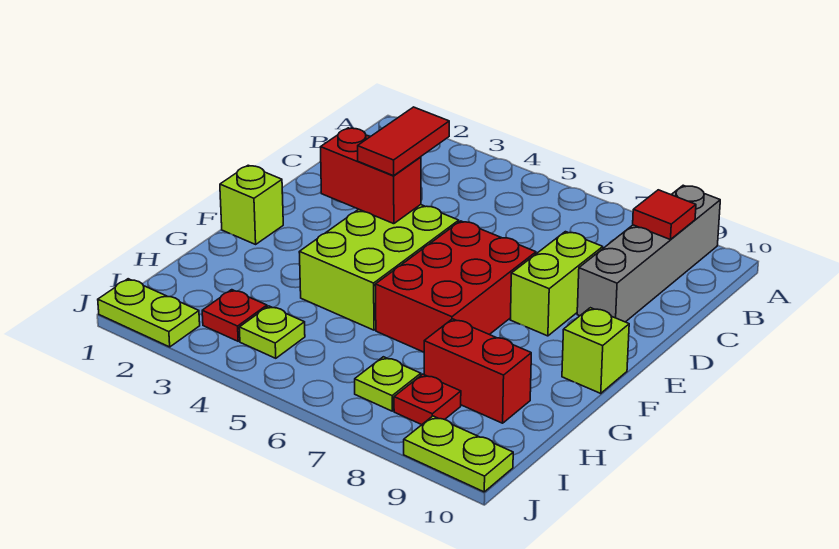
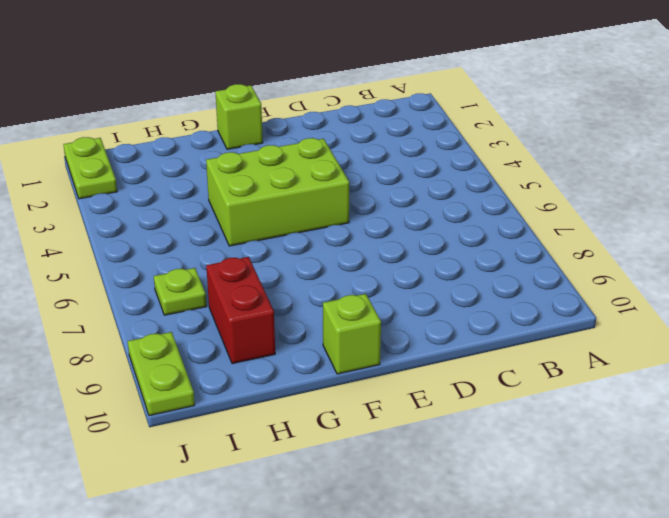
none -> grey brick A9:D9 level 1
none -> lime brick D8:E8 level 1
none -> red brick E6:G7 level 1

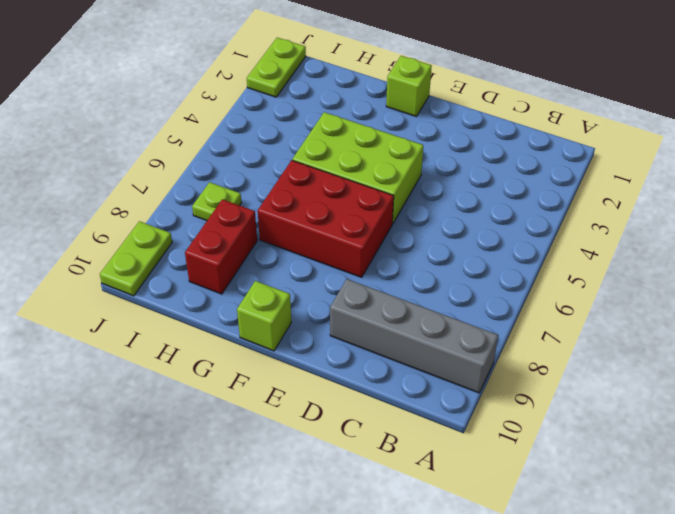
none -> lime brick D8:E8 level 1
none -> red plate I3 level 1
none -> lime plate I4 level 1

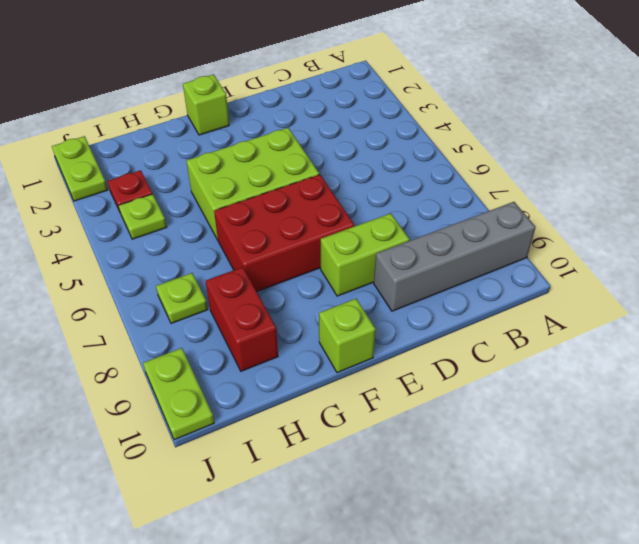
none -> red plate I8 level 1
none -> red tile B9 level 2
none -> red brick E3:E4 level 2

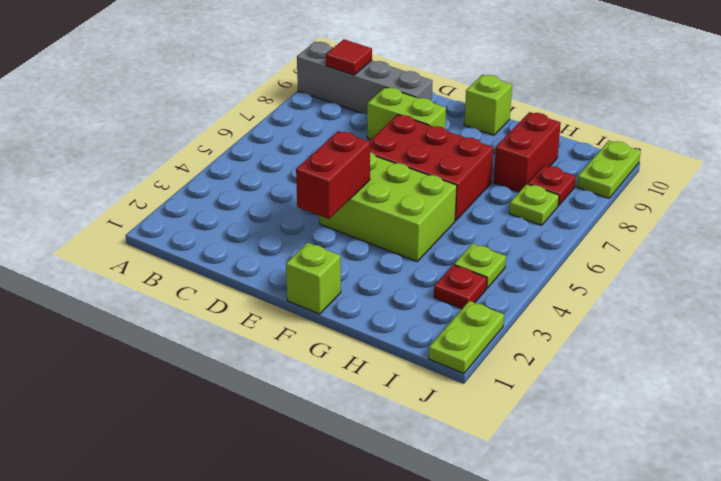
none -> red tile D4:E4 level 3

